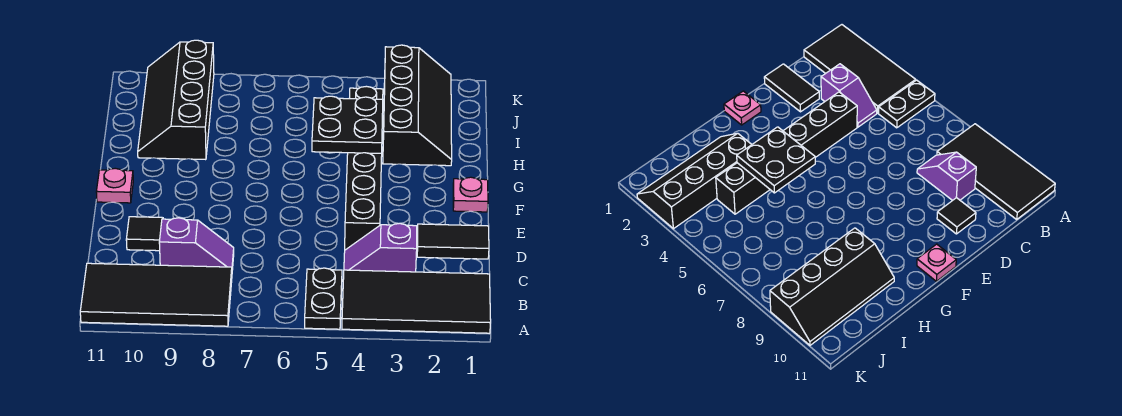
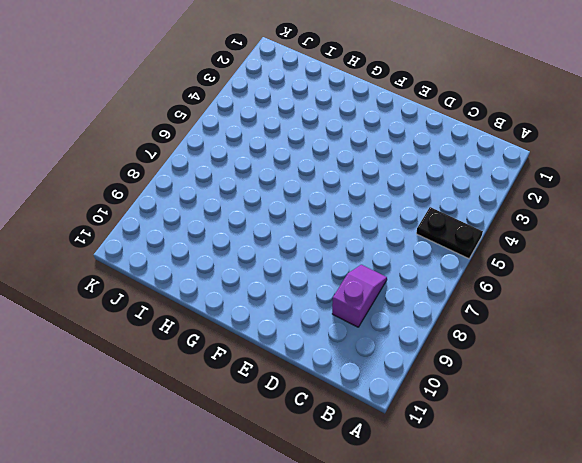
none -> black tile A1:B4 level 1
none -> black tile A8:B11 level 1
none -> purple slope C3:C4 level 1 top 3

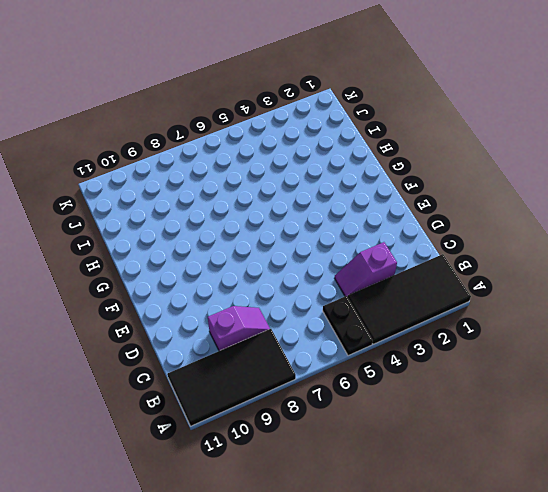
none -> black tile D1:D2 level 1
none -> black brick D4:I4 level 1
none -> black tile D10 level 1

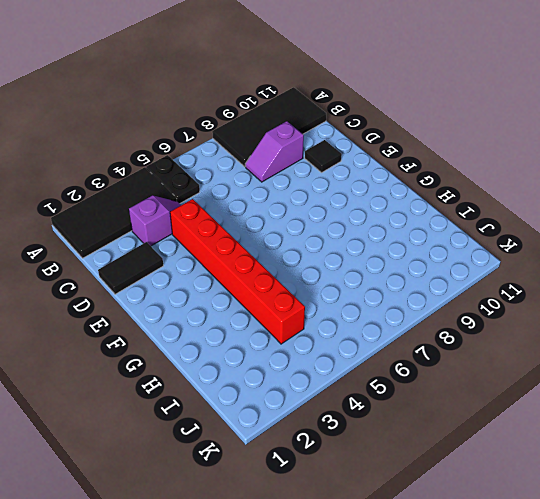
red brick D4:I4 level 1 -> black brick D4:I4 level 1
none -> pink plate F1 level 1
none -> pink plate F11 level 1
none -> black slope H2:K3 level 1 top 3

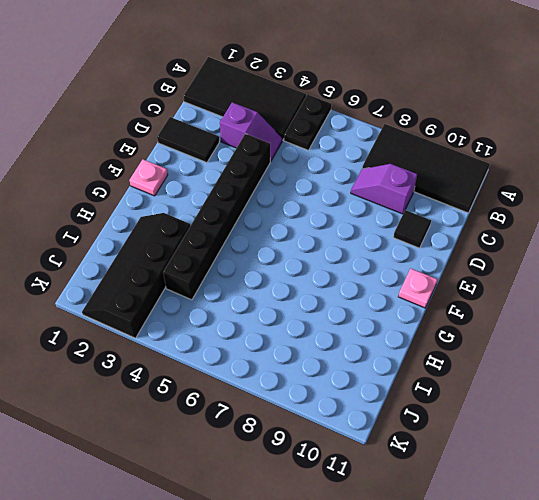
none -> black slope H9:K10 level 1 top 9
none -> black plate G4:H5 level 2

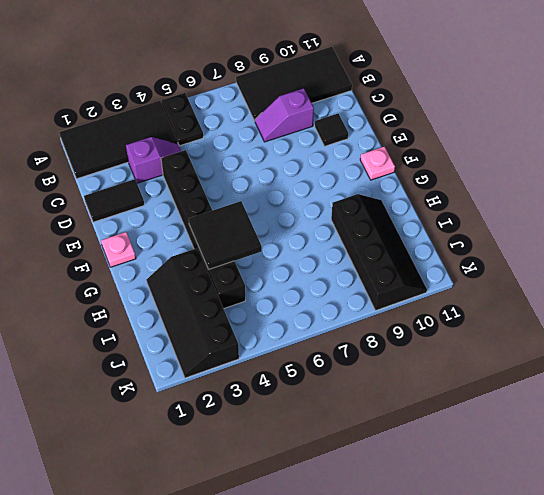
black tile G4:H5 level 2 -> black plate G4:H5 level 2

